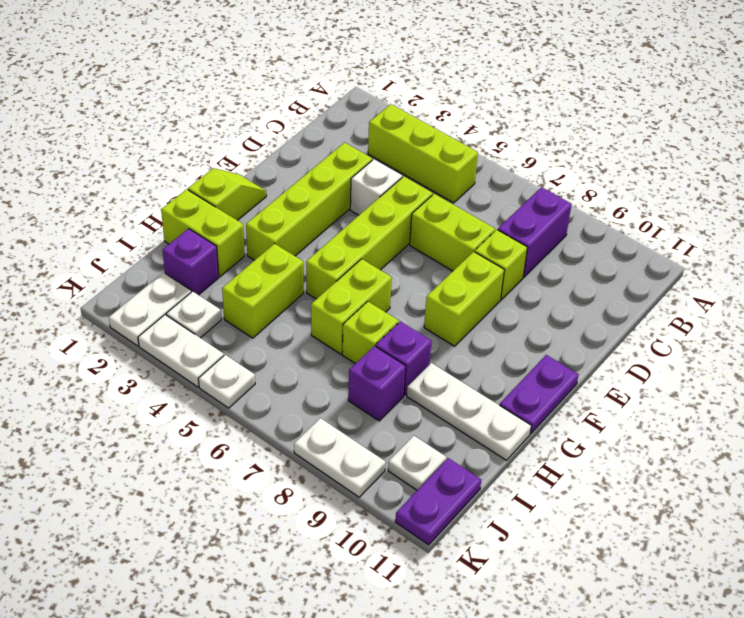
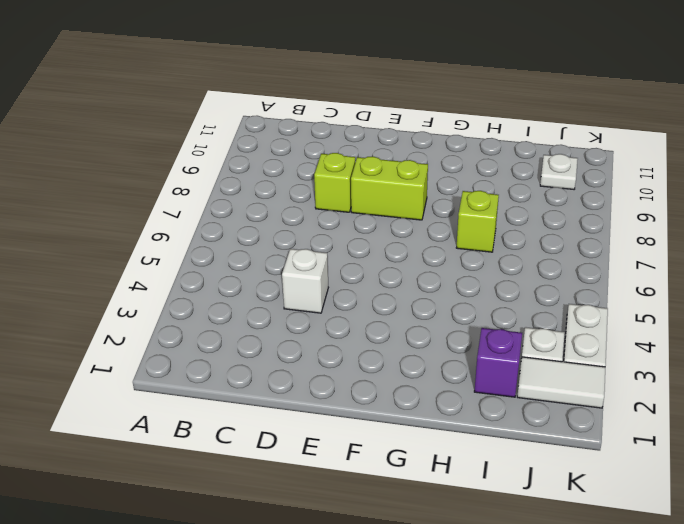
white tile J2:K2 level 1 -> white plate J2:K2 level 1
none -> lime brick B3:B5 level 1
none -> purple brick B8:C8 level 1
none -> lime brick D3:G3 level 1

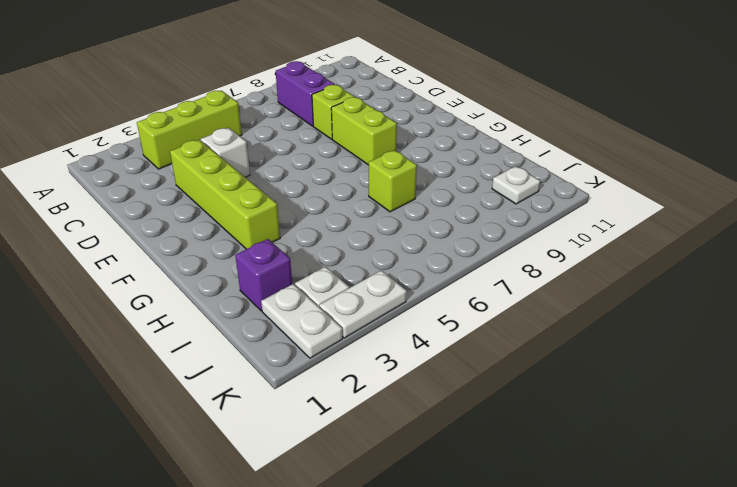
none -> lime brick D5:G5 level 1
none -> lime brick D6:D7 level 1
none -> lime slope F1:G1 level 1 top G

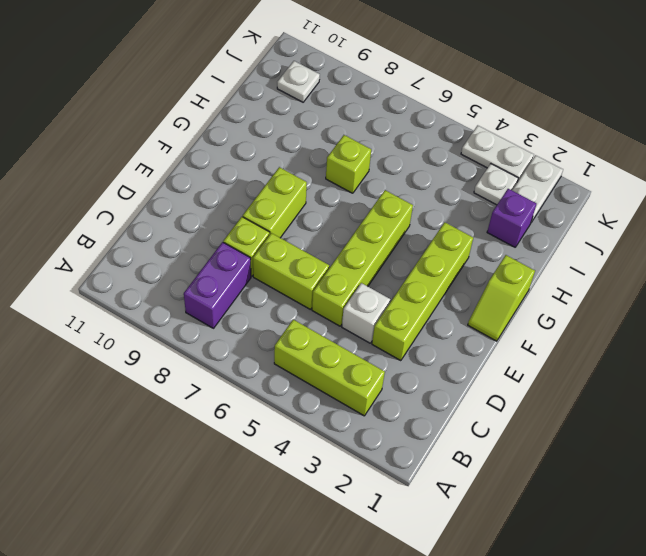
none -> purple plate F11:G11 level 1
none -> lime brick G6:H6 level 1
none -> lime brick H1:H2 level 1

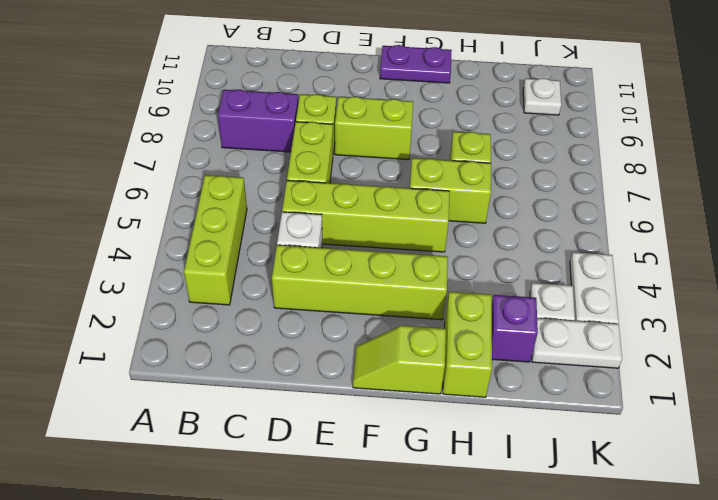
none -> lime brick H4:I4 level 1
none -> purple brick H8 level 1
none -> white plate H9:H11 level 1

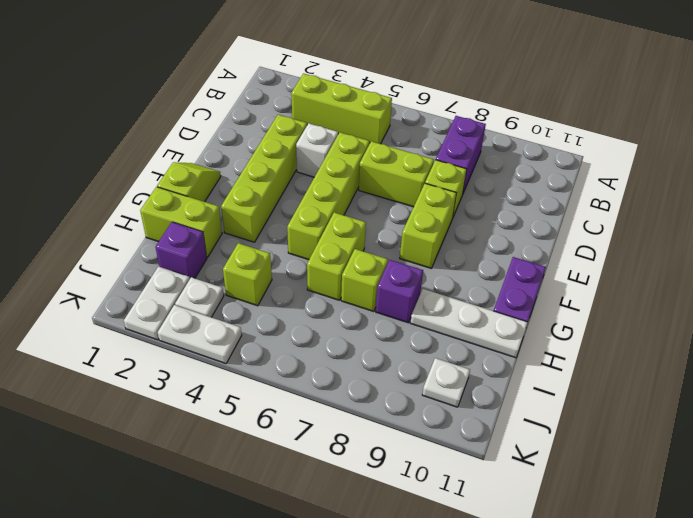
lime brick I4 level 1 -> lime brick H4:I4 level 1
none -> purple brick I8 level 1
none -> purple plate J11:K11 level 1
none -> white plate K5 level 1

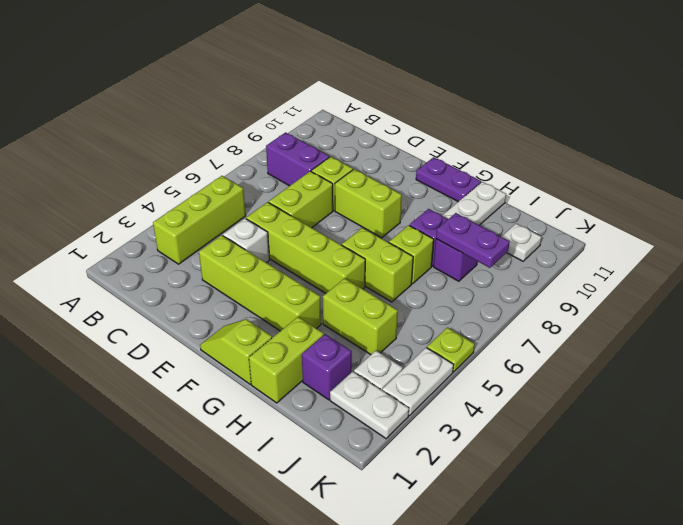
purple plate I8:J8 level 2 -> purple plate J11:K11 level 1
lime plate K5 level 1 -> white plate K5 level 1
none -> white plate K8:K9 level 1

